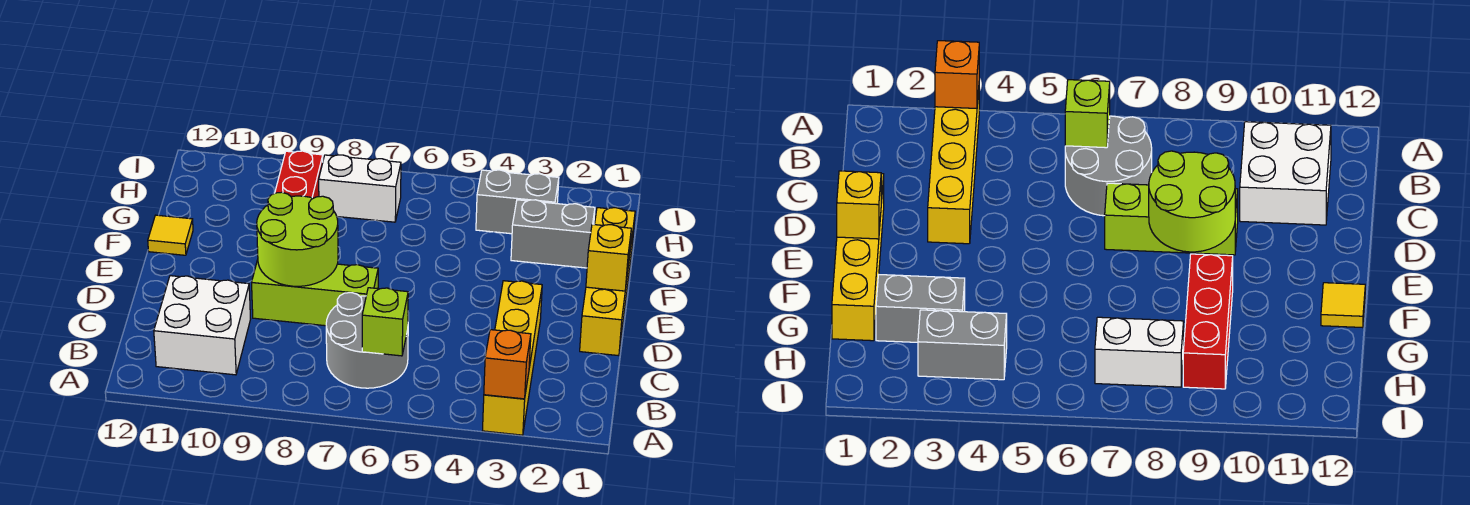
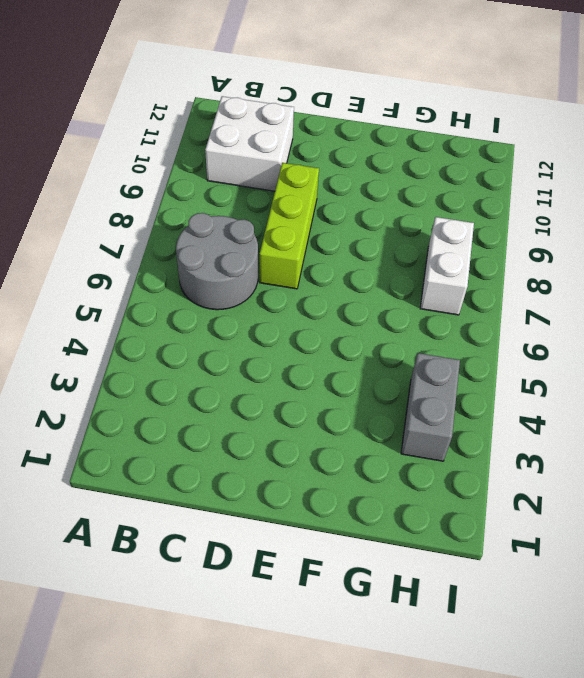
none -> yellow brick A3:D3 level 1
none -> yellow brick D1:G1 level 1
none -> red brick F9:H9 level 1

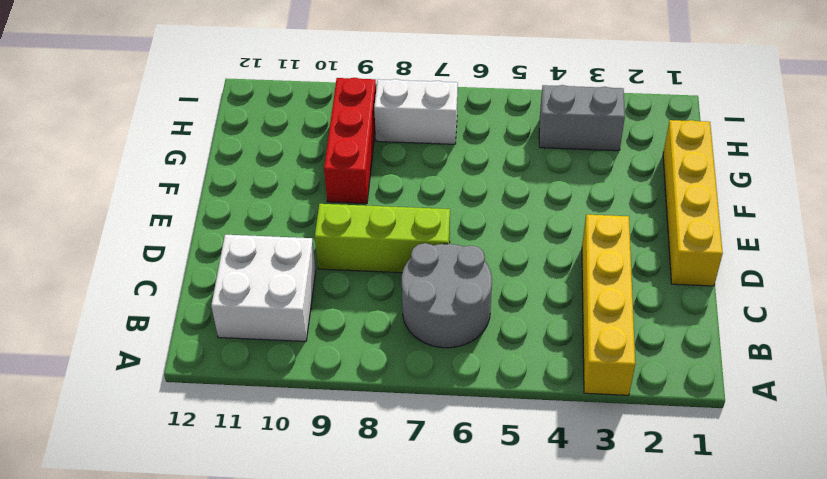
none -> yellow tile F12 level 1
none -> grey brick G2:G3 level 1
none -> orange brick A3 level 2

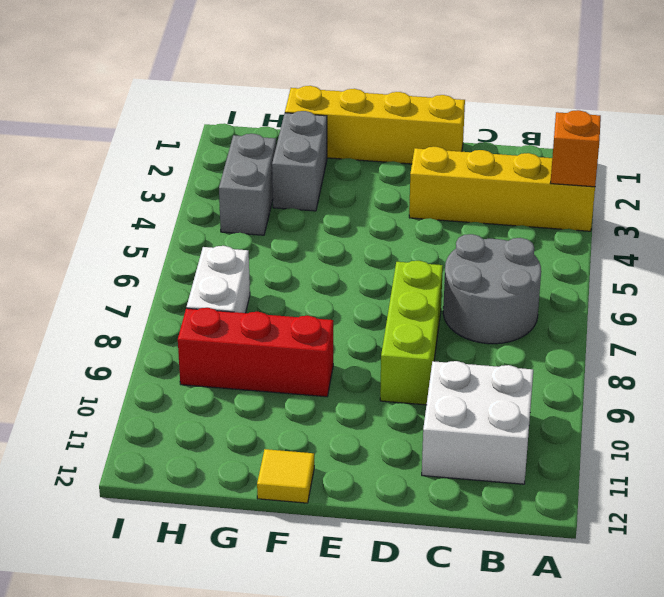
none -> lime brick B6 level 2
none -> lime round brick D8:E9 level 2
none -> yellow brick E1 level 2

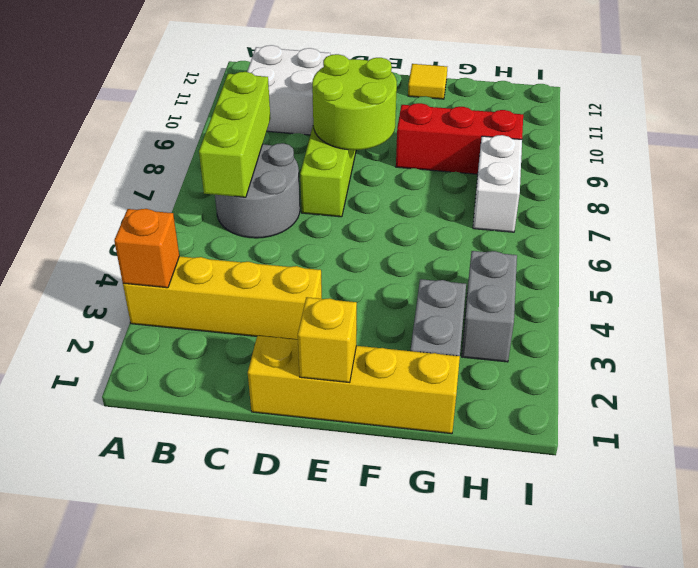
lime brick B6:B8 level 2 -> lime brick B6 level 2

